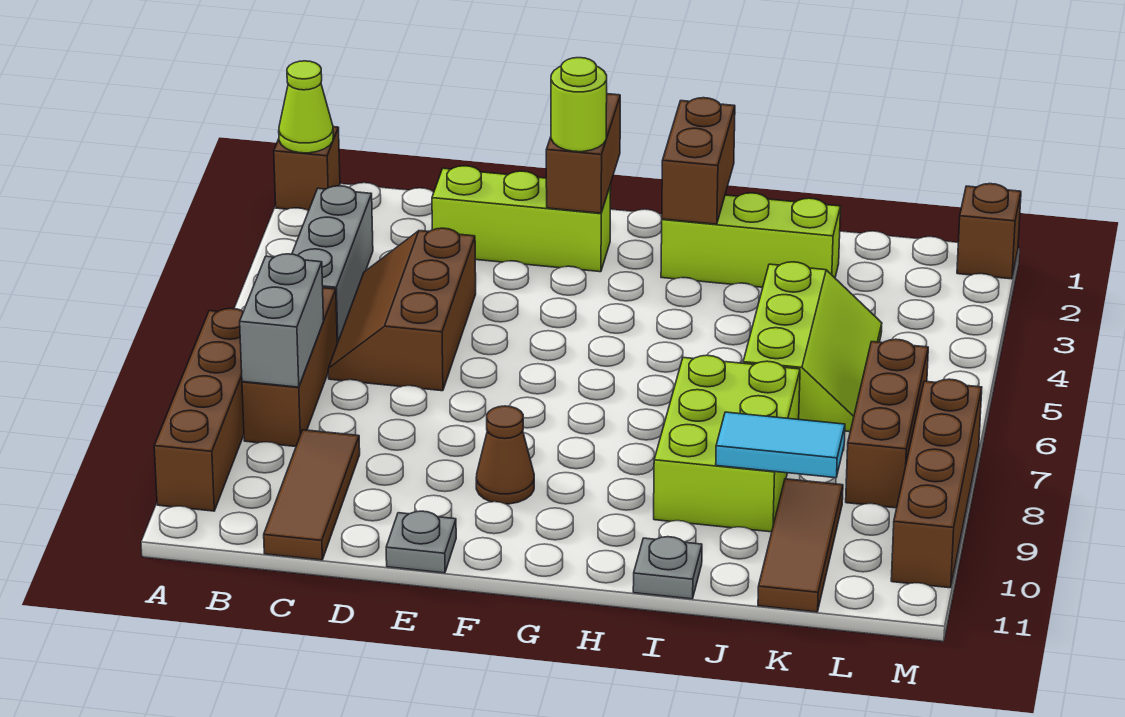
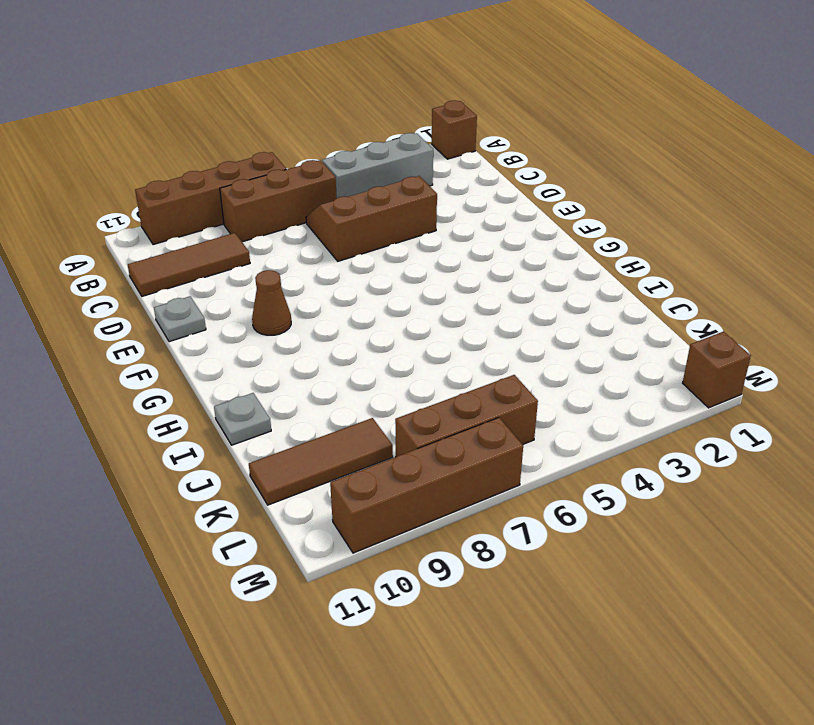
none -> lime brick D2:F2 level 1
none -> lime brick H2:J2 level 1
none -> lime brick I7:J9 level 1

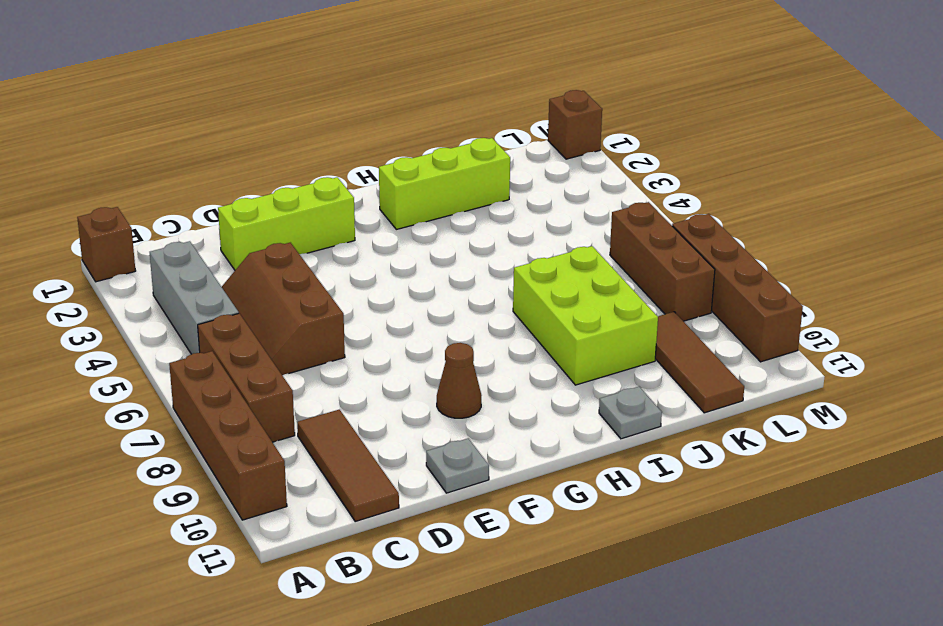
none -> lime slope J4:K6 level 1 top J
none -> lime cone A1 level 2
none -> grey brick B7:B8 level 2

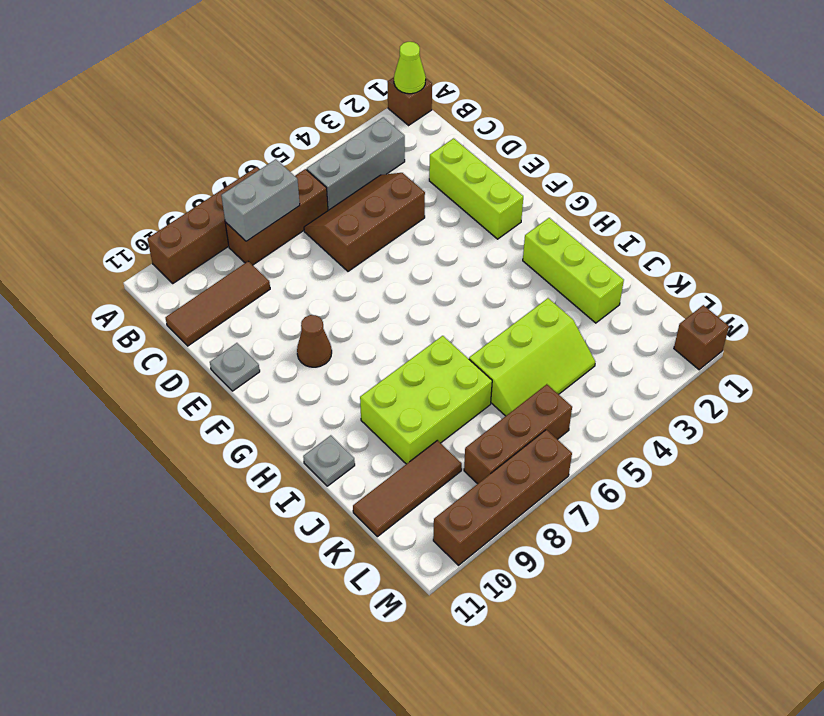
none -> brown brick F1:F2 level 2
none -> brown brick H1:H2 level 2
none -> cyan tile J9:K9 level 2

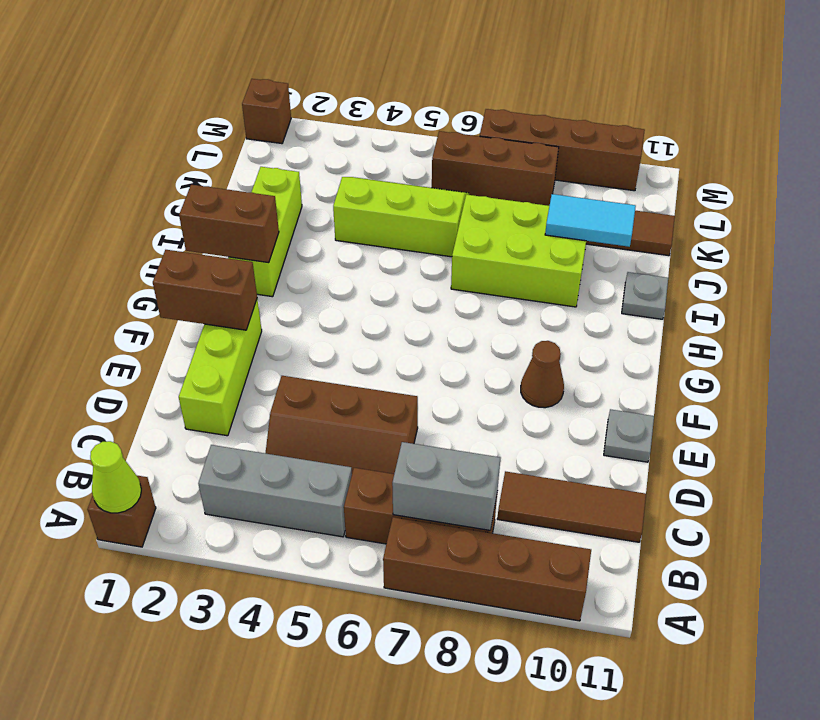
cyan tile J9:J10 level 2 -> cyan tile J9:K9 level 2
none -> lime round brick F2 level 3

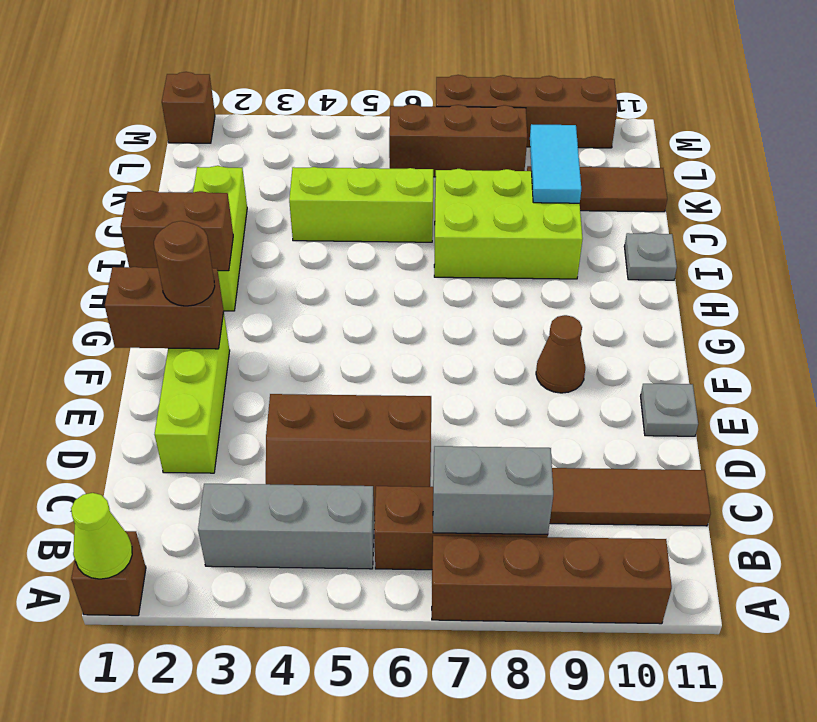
brown round brick F2 level 3 -> lime round brick F2 level 3

